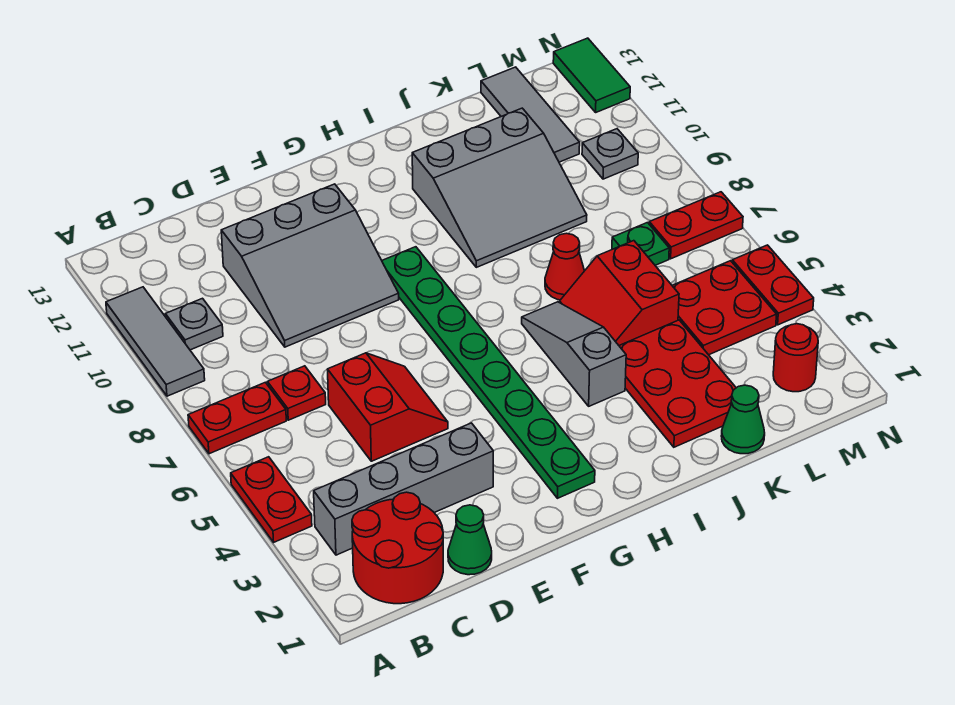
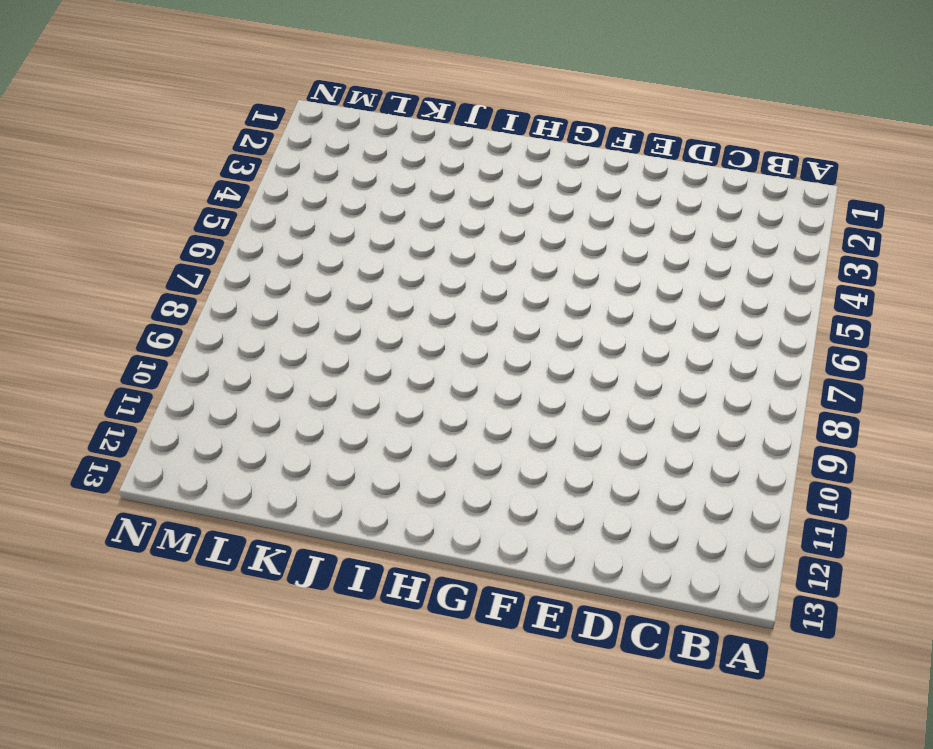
none -> red plate A4:A5 level 1
none -> red plate A7:B7 level 1
none -> grey tile A9:A11 level 1

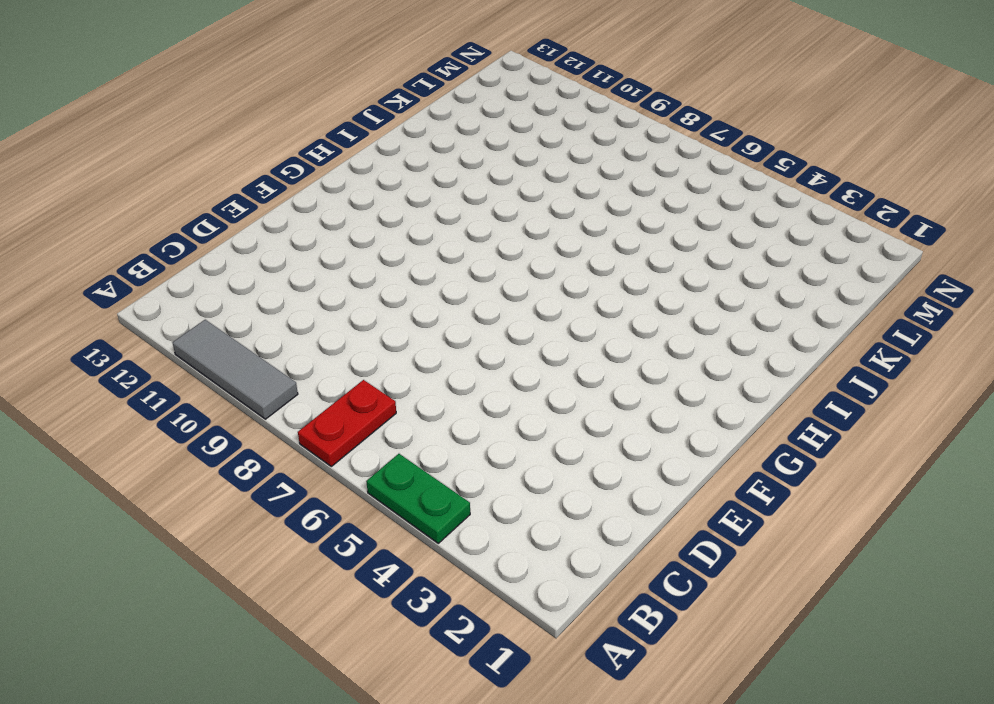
green plate A4:A5 level 1 -> red plate A4:A5 level 1
none -> red round brick B1:C2 level 1
none -> grey brick B3:E3 level 1
none -> grey plate B10 level 1

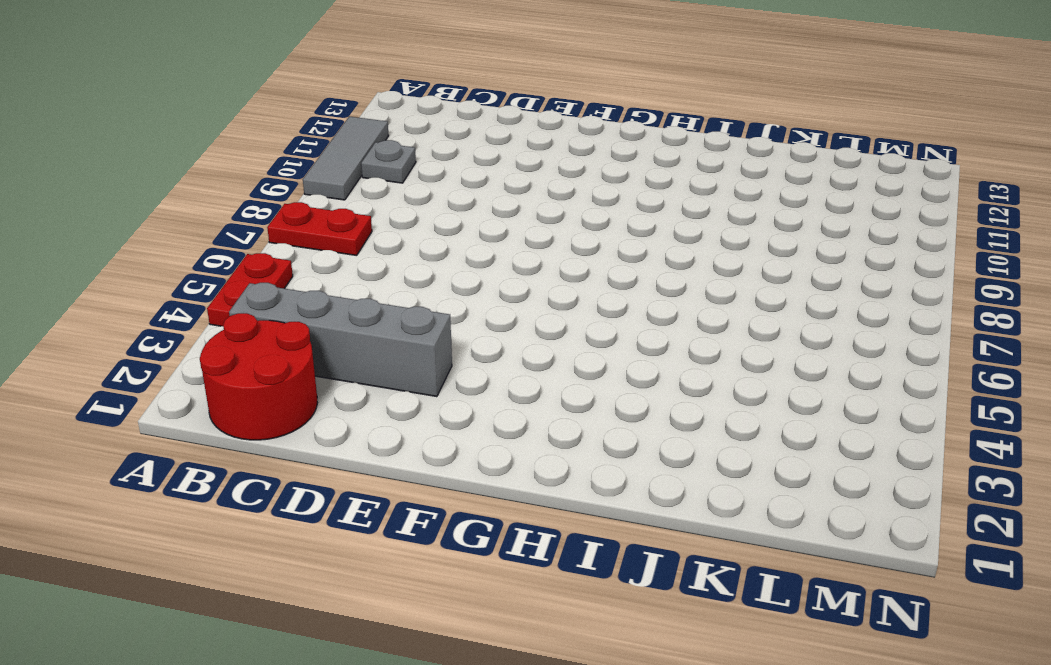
none -> red plate C7 level 1
none -> green cone D1 level 1
none -> red slope D5:E6 level 1 top D

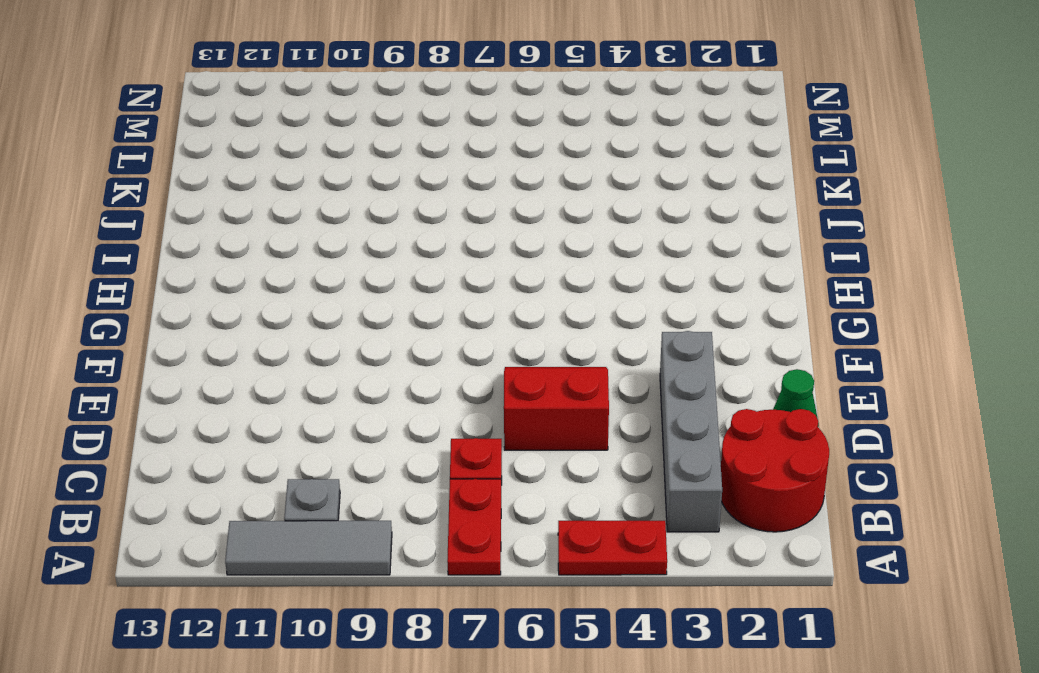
none -> grey slope D9:F11 level 1 top 11
none -> green plate G2:G9 level 1
none -> grey slope I4:I6 level 1 top 4

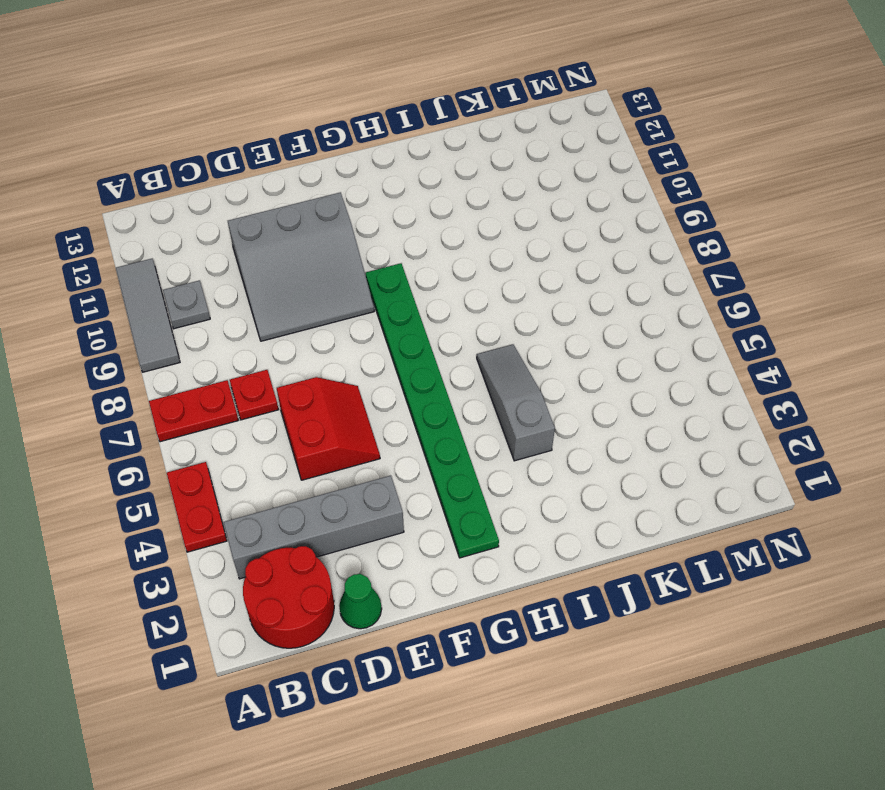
none -> grey slope I9:K11 level 1 top 11
none -> red plate J2:K4 level 1
none -> red slope J5:K6 level 1 top K

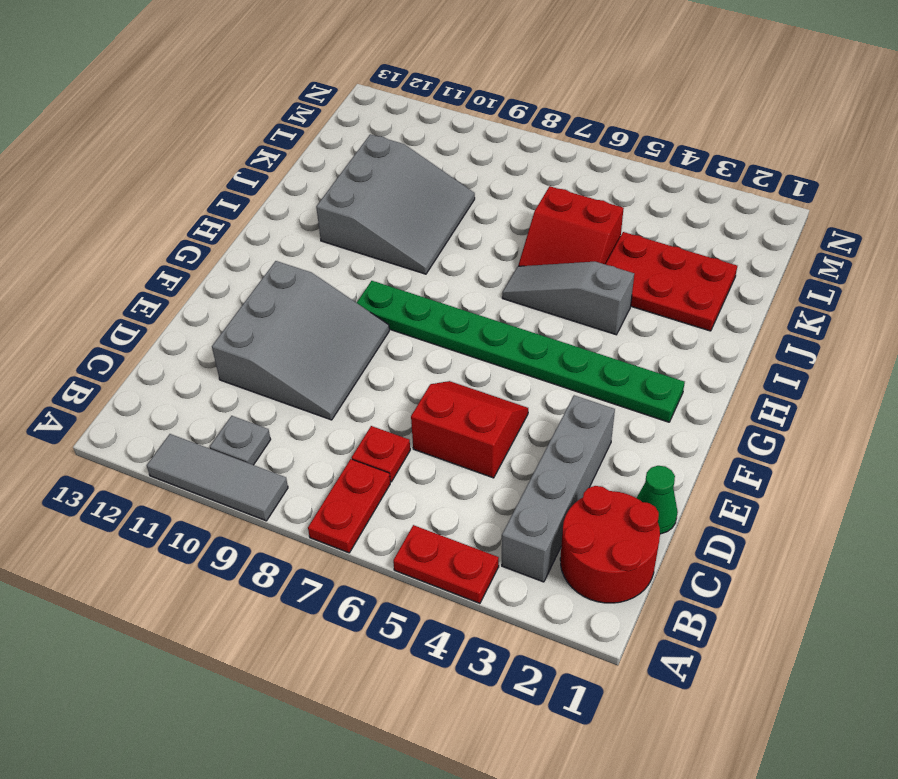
none -> red cone J7 level 1
none -> green cone K1 level 1
none -> red plate L4:M5 level 1

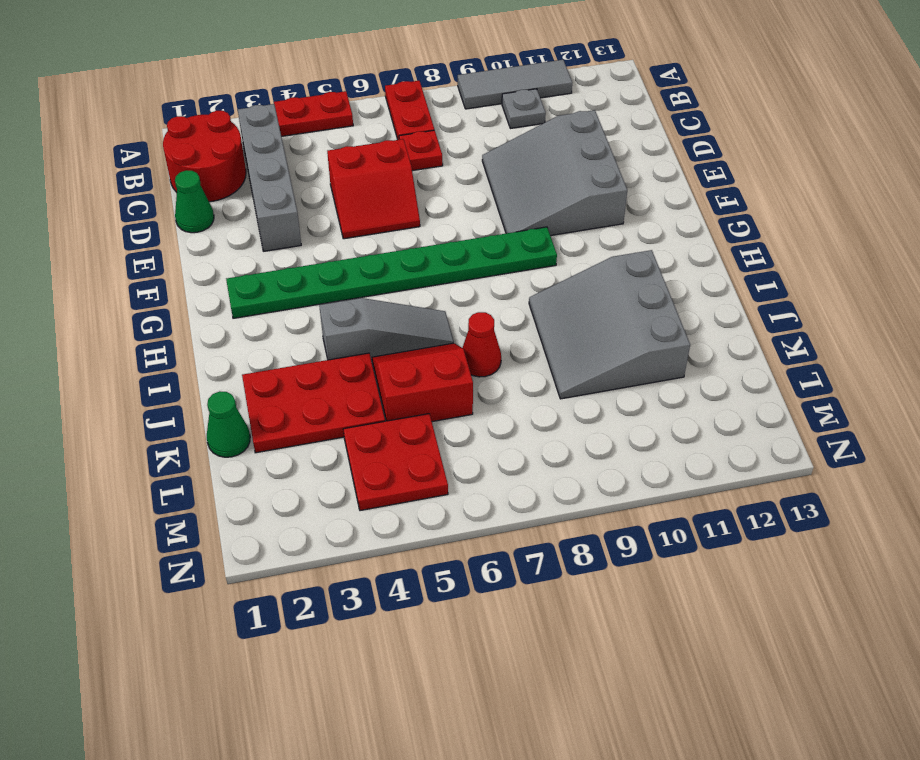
none -> green plate L7 level 1
none -> grey tile L11:L13 level 1
none -> red round brick M2 level 1

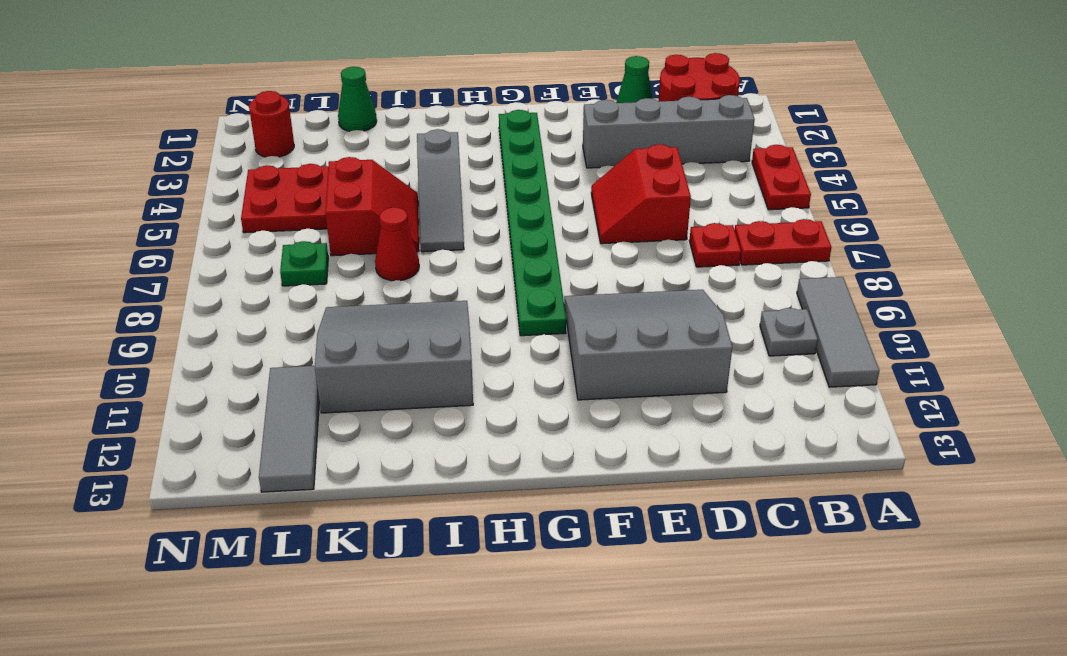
none -> red plate J2:K4 level 1
none -> red plate M7:N7 level 1
none -> grey plate M10 level 1

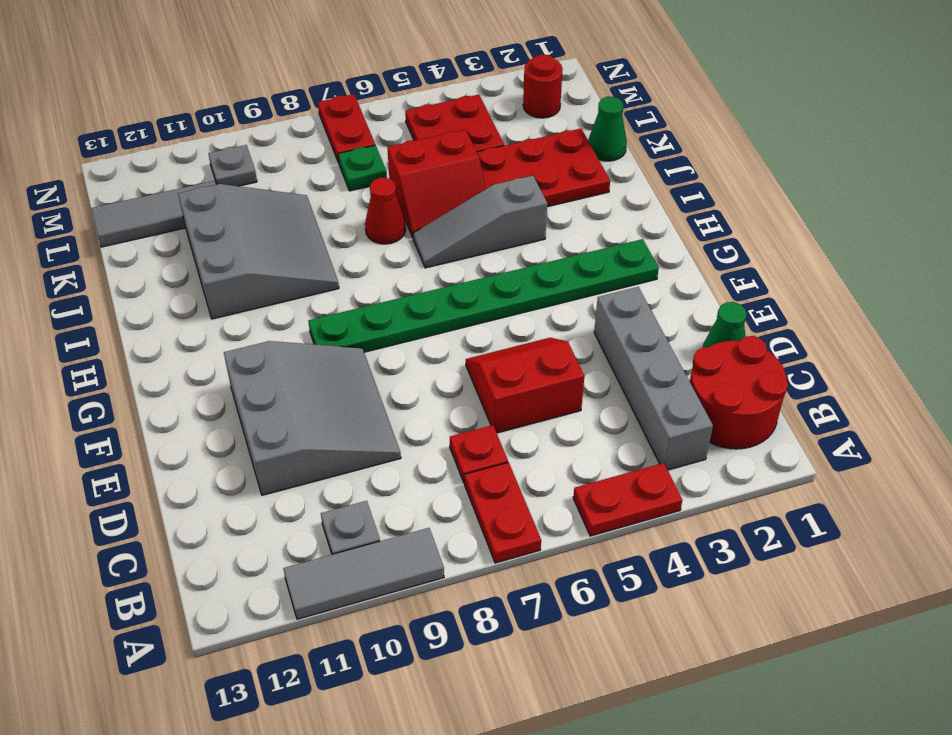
none -> red plate N4:N5 level 1
none -> green tile N12:N13 level 1

